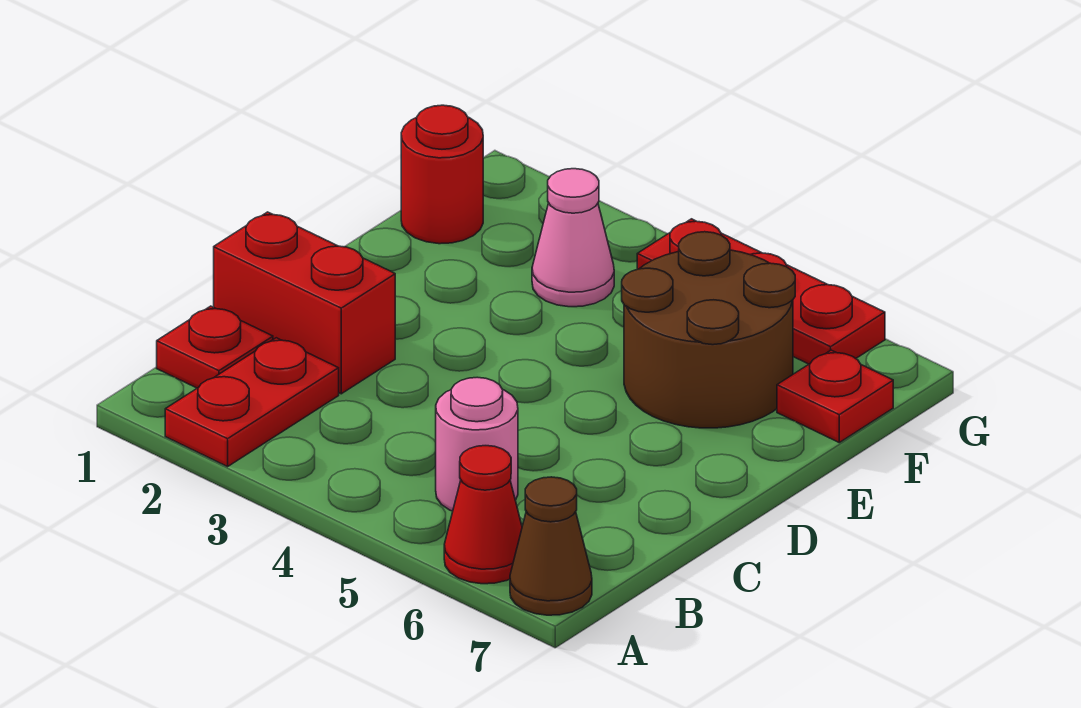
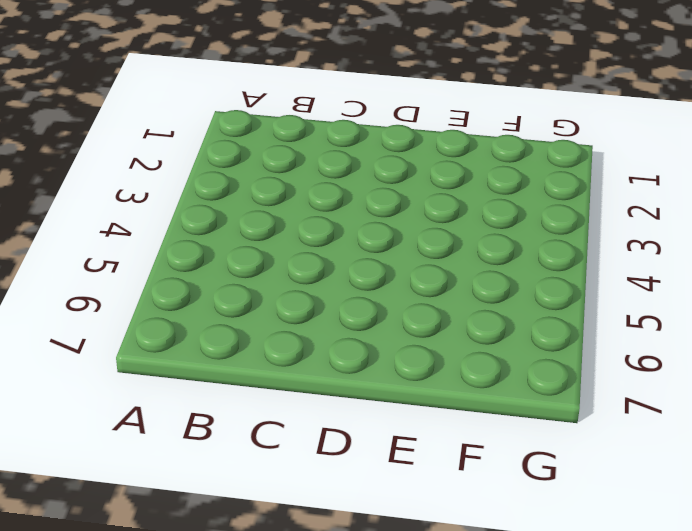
none -> red plate A2:B2 level 1
none -> red cone A6 level 1

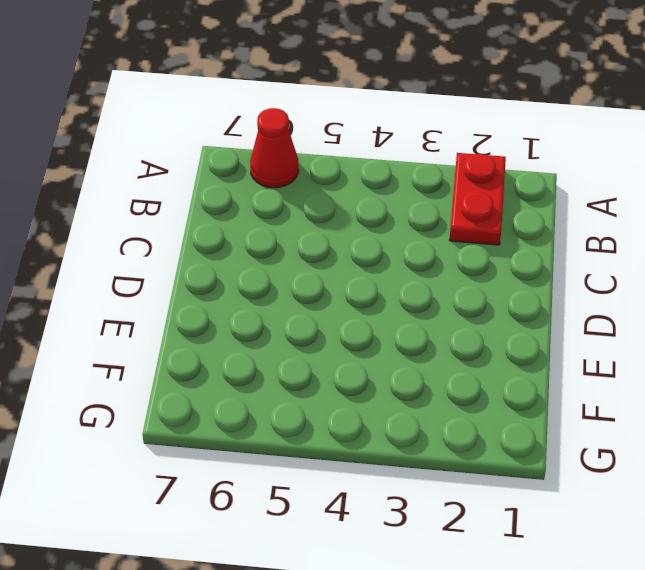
none -> brown cone A7 level 1
none -> red plate B1 level 1

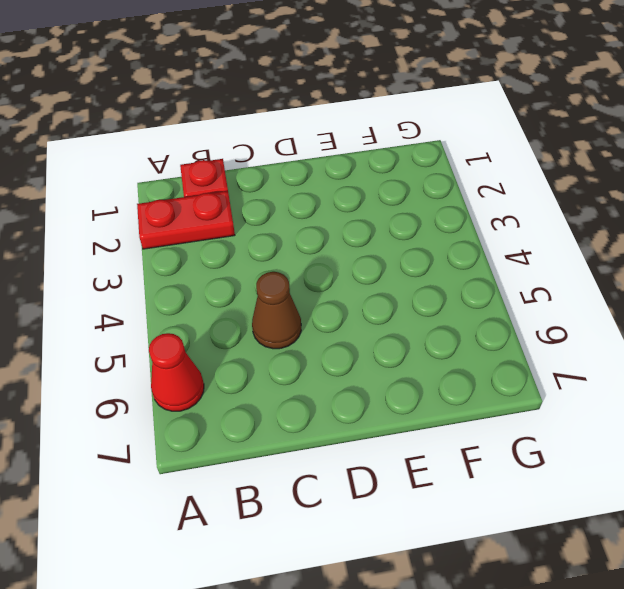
brown cone C5 level 1 -> brown cone A7 level 1
none -> pink round brick B5 level 1
none -> red brick C1:C2 level 1

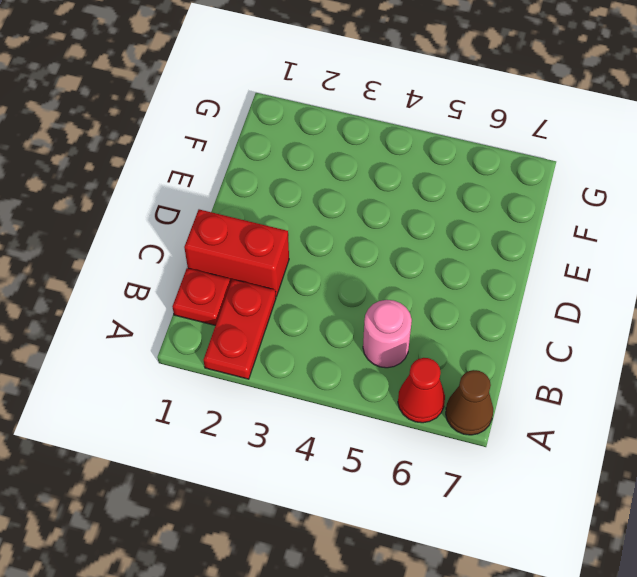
none -> brown round brick E5:F6 level 1
none -> red round brick F1 level 1

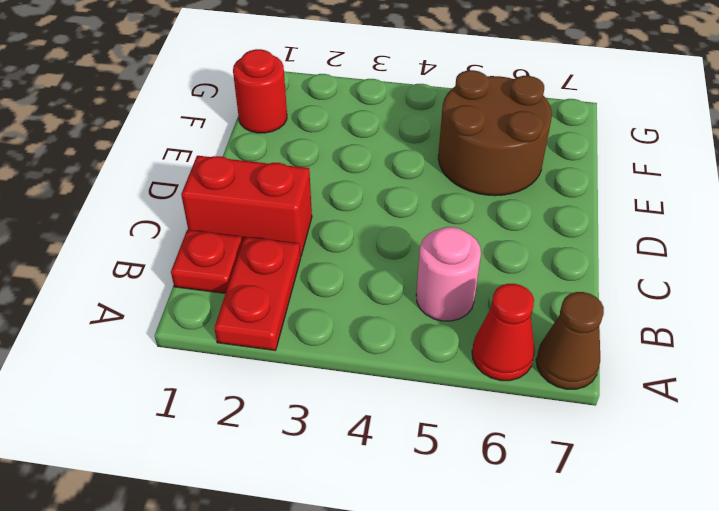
none -> pink cone F3 level 1
none -> red plate F7 level 1

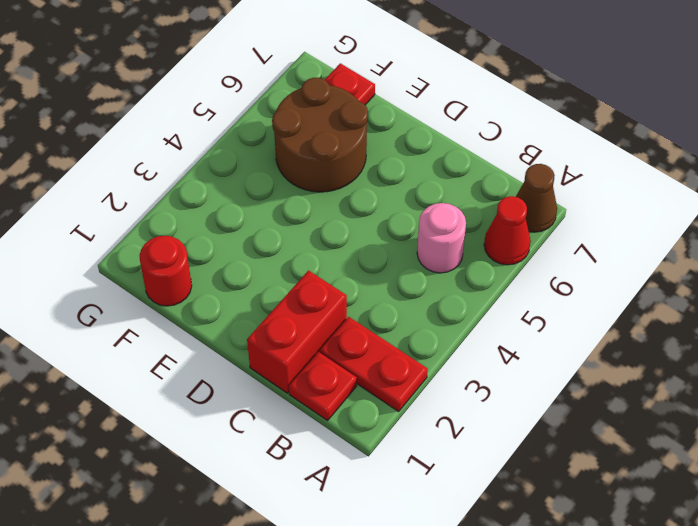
none -> pink cone F3 level 1
none -> red plate G4:G6 level 1

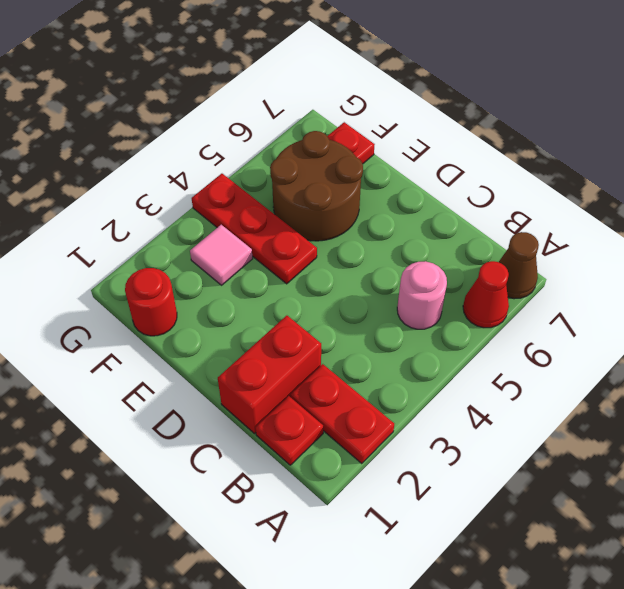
red plate E4:G4 level 1 -> red plate G4:G6 level 1
pink tile F3 level 1 -> pink cone F3 level 1

